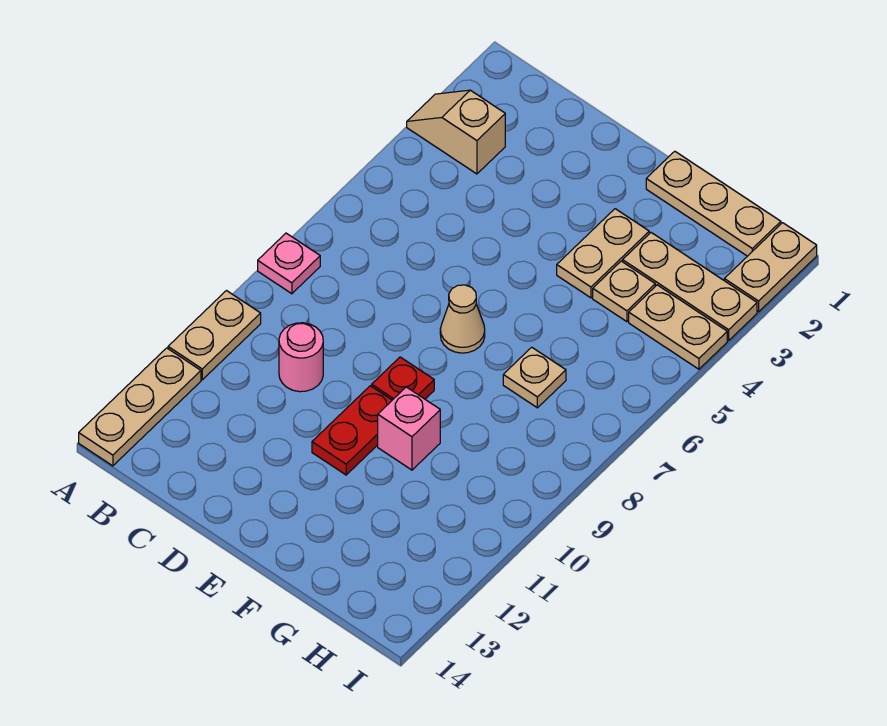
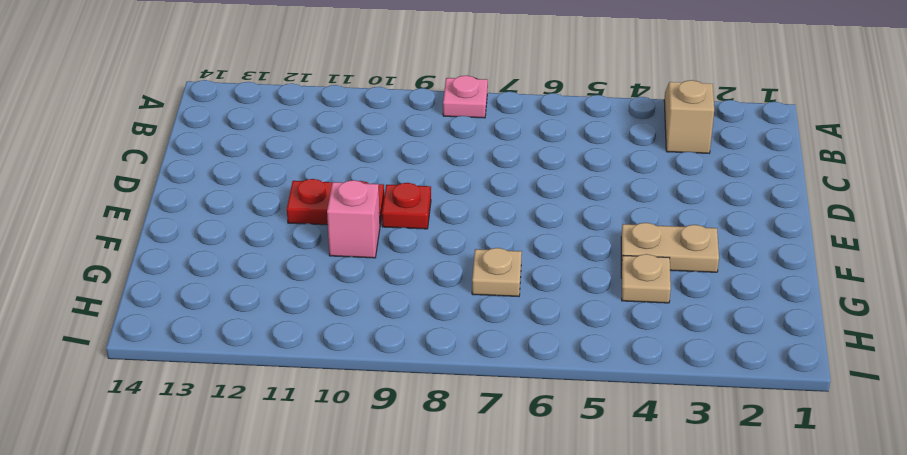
none -> tan plate A10:A11 level 1
none -> tan plate A12:A14 level 1
none -> pink round brick C10 level 1

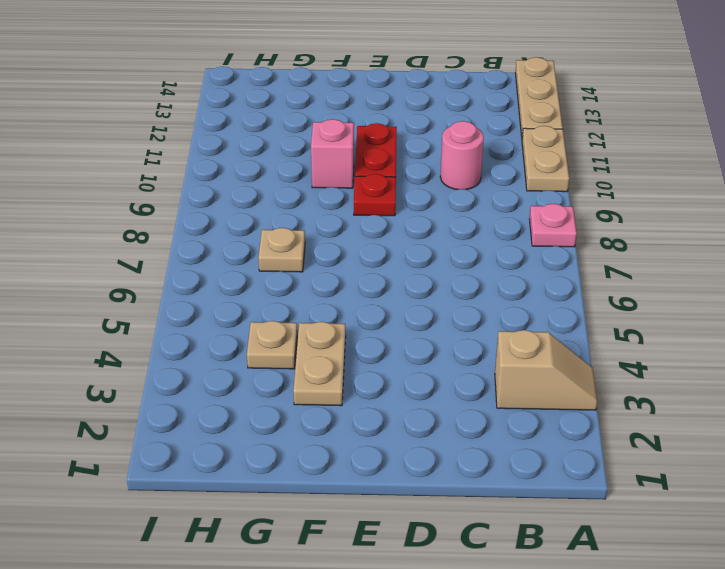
none -> tan cone E7 level 1
none -> tan plate F1:H1 level 1
none -> tan plate G3:I3 level 1

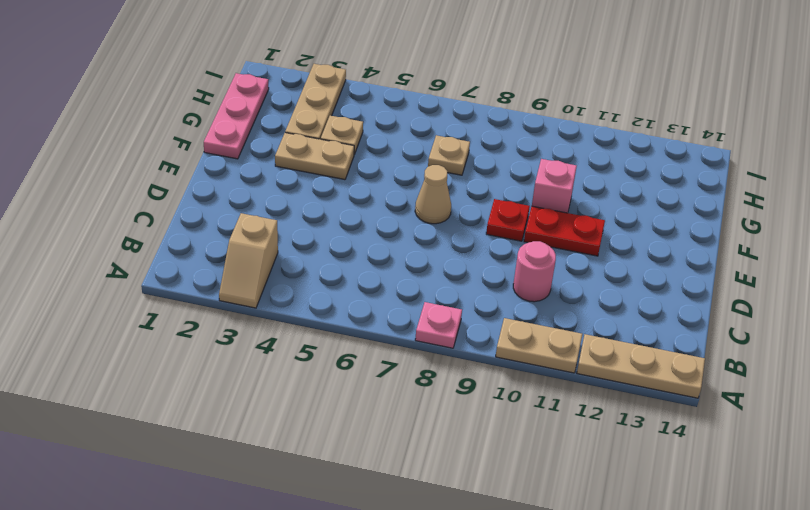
pink plate F1:H1 level 1 -> tan plate F1:H1 level 1
none -> tan plate H4:I4 level 1
none -> tan plate I1:I2 level 1

